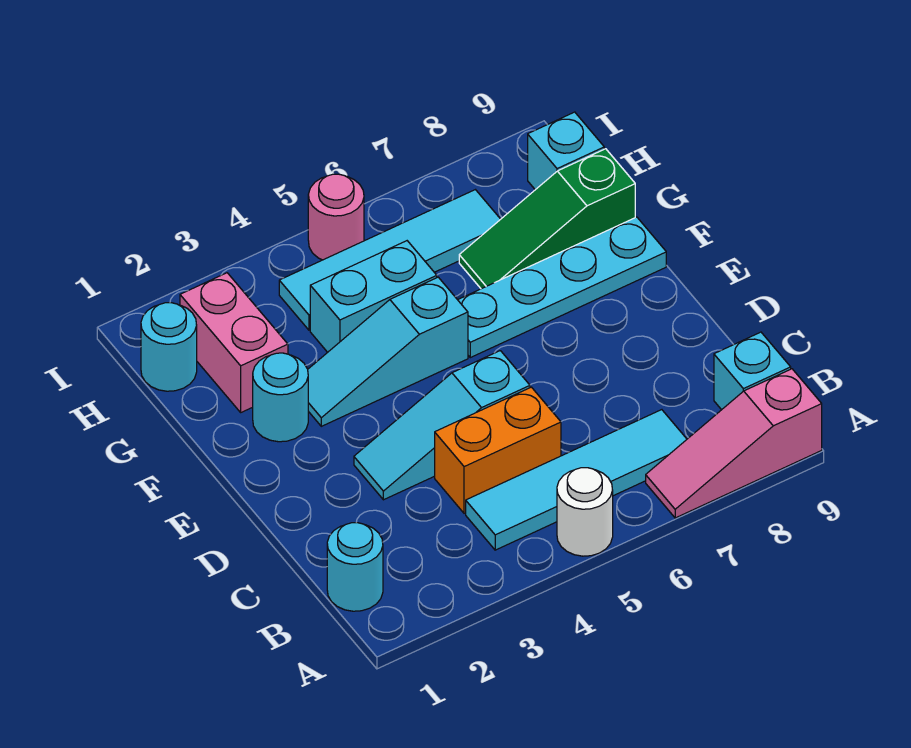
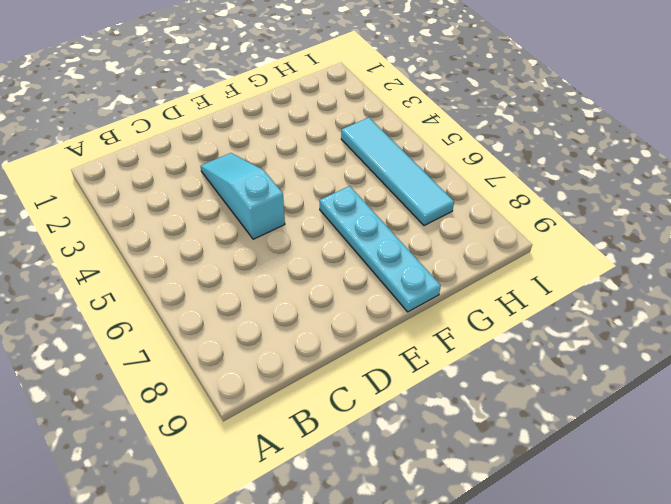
none -> white round brick A5 level 1
none -> pink slope A7:A9 level 1 top 9
none -> cyan round brick B1 level 1

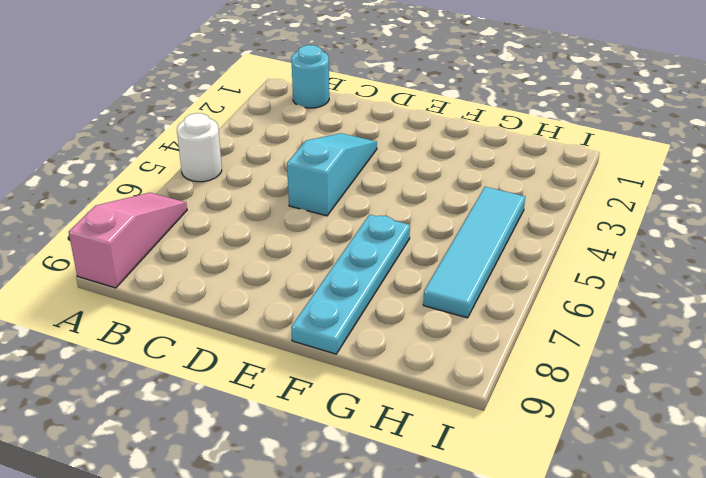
none -> cyan tile B4:B7 level 1
none -> cyan brick B9 level 1
none -> orange brick C4:C5 level 1

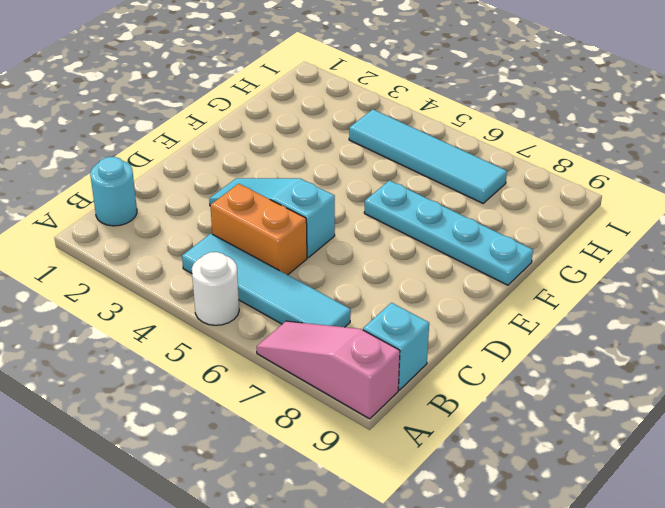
none -> cyan round brick F2 level 1
none -> cyan slope F3:F5 level 1 top 5
none -> pink brick G2:H2 level 1

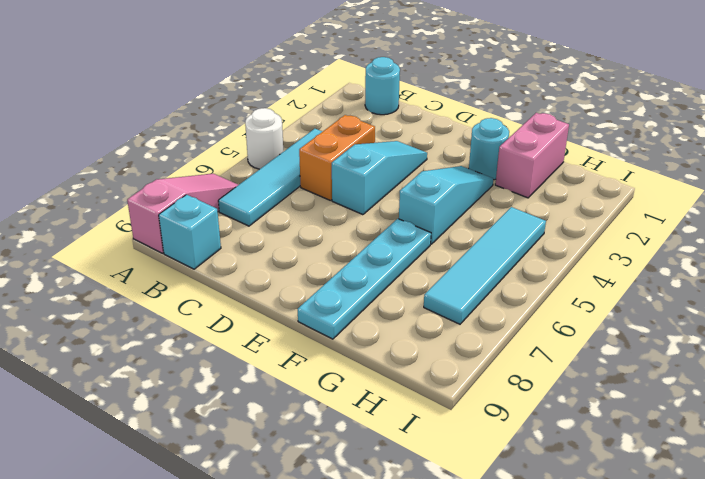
pink brick G1:G2 level 1 -> pink brick G2:H2 level 1
none -> cyan brick G4:G5 level 1
none -> green slope G7:G9 level 1 top 9
none -> cyan round brick H1 level 1

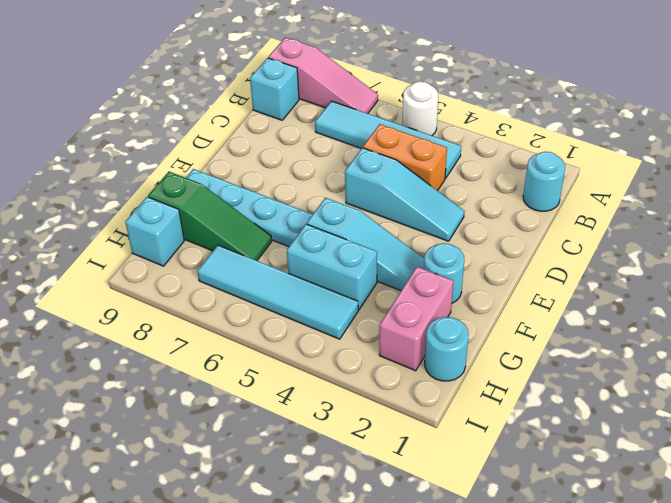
none -> pink round brick I5 level 1

